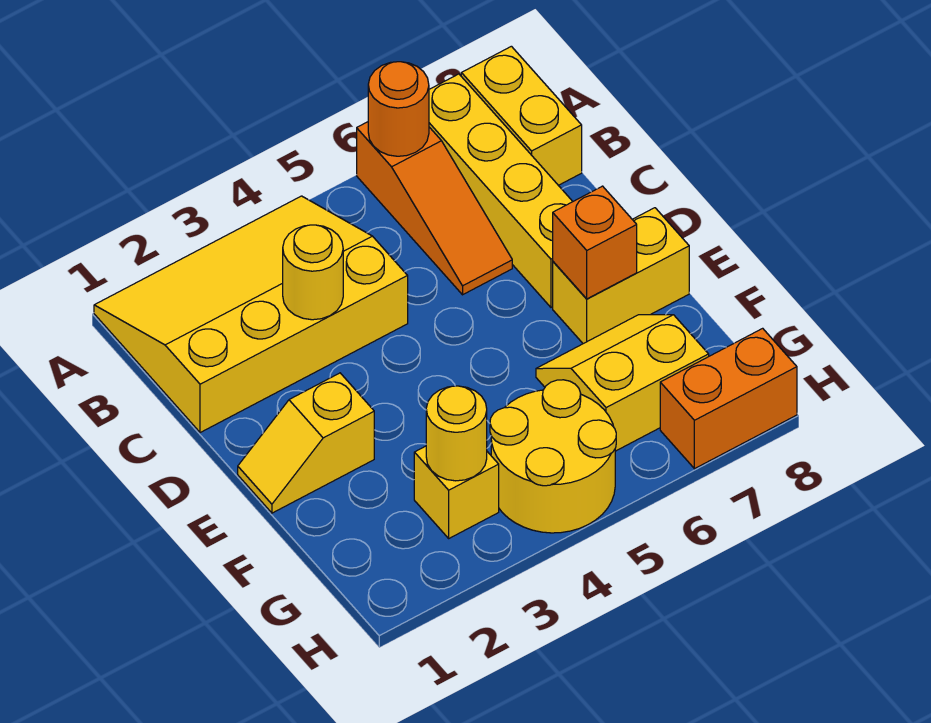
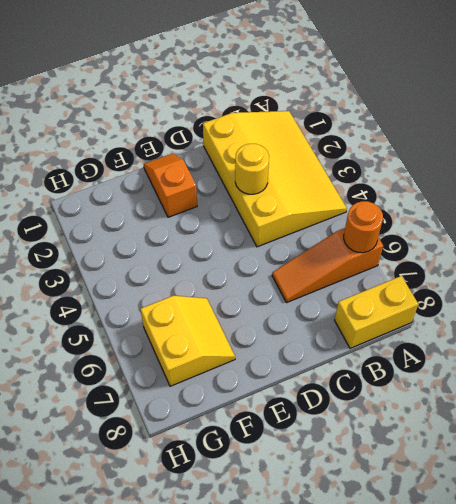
orange slope E1:E2 level 1 top 2 -> yellow slope E1:E2 level 1 top 2
none -> yellow brick A7:D7 level 1
none -> yellow brick E7:E8 level 1
none -> yellow brick G3 level 1

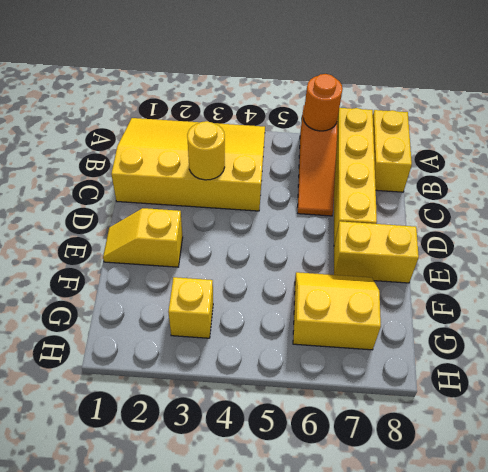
none -> yellow round brick G4:H5 level 1
none -> orange brick H7:H8 level 1
none -> orange brick E7 level 2

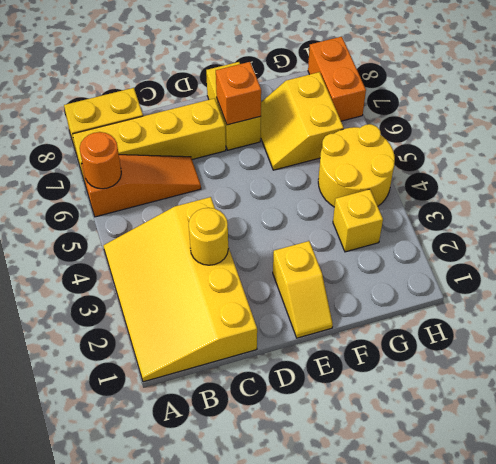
none -> yellow round brick G3 level 2

